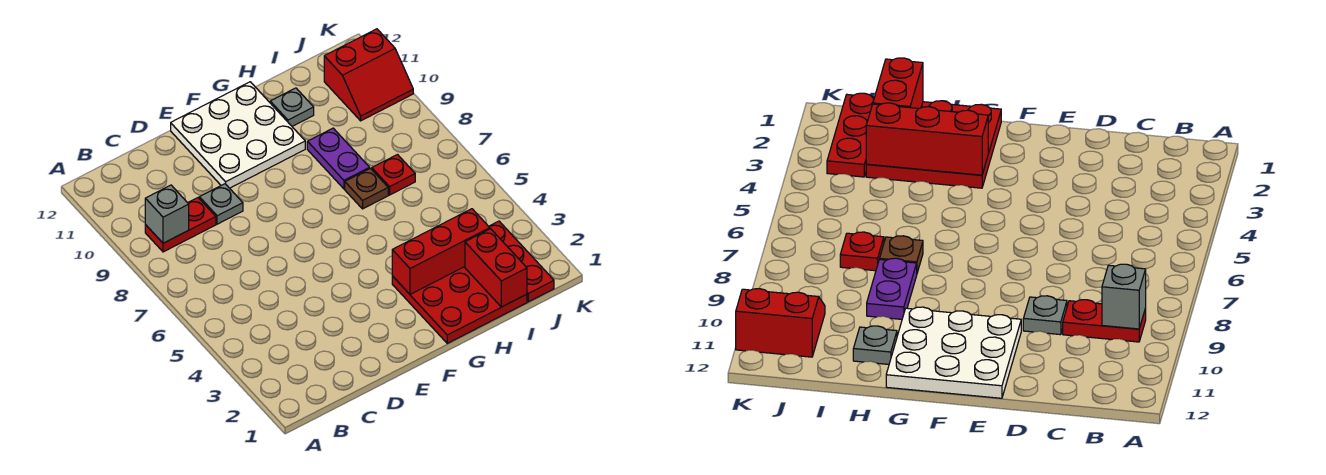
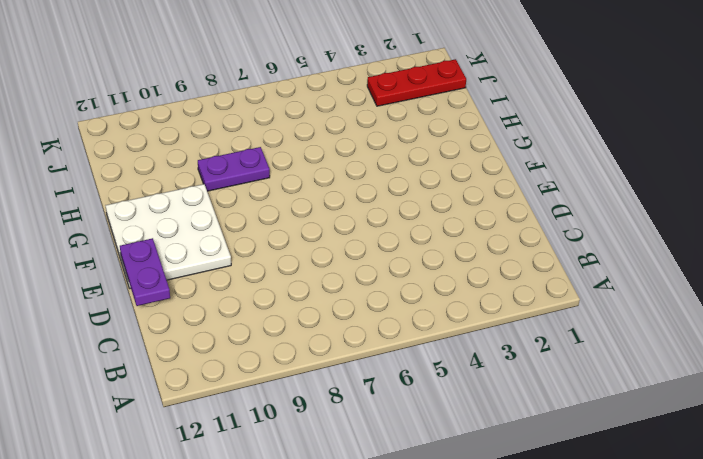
purple plate D12:E12 level 2 -> none
none -> red plate B9:C9 level 1
none -> grey plate D9 level 1
none -> red plate G1:I3 level 1

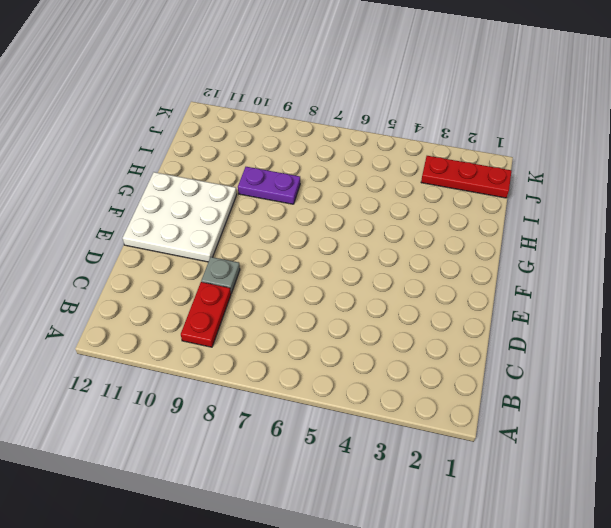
none -> red plate G1:I3 level 1
none -> brown plate H7 level 1
none -> grey plate H11 level 1

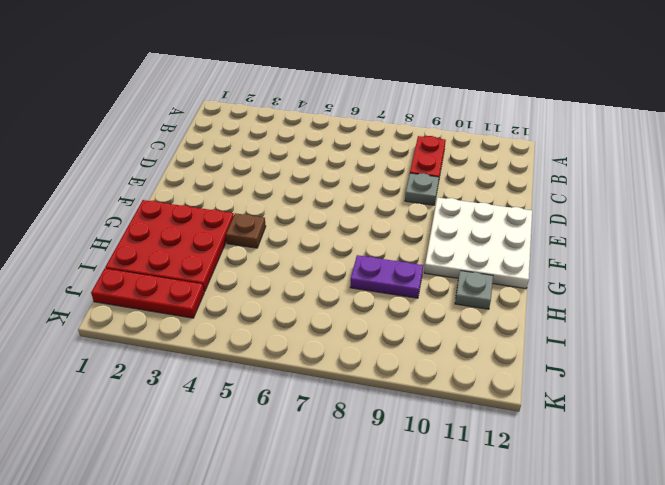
brown plate G4 level 1 -> brown plate H7 level 1
none -> red plate I7 level 1
none -> red slope J10:K11 level 1 top 11
none -> grey brick B9 level 2

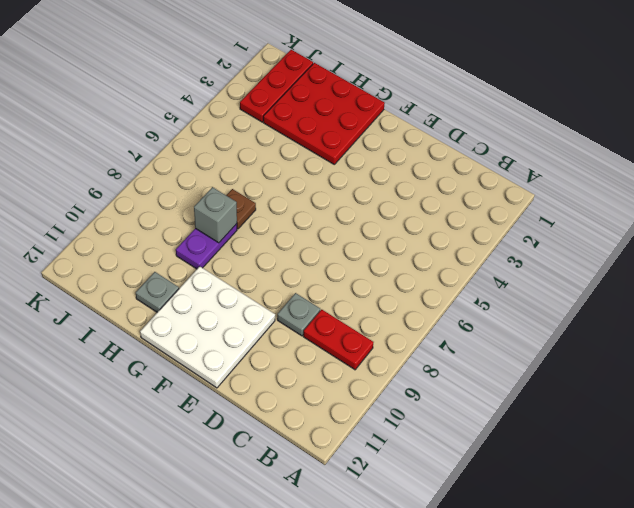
grey brick H8 level 2 -> grey brick B9 level 2
none -> red plate I7 level 1
none -> red slope J10:K11 level 1 top 11
none -> red brick G3:I3 level 2

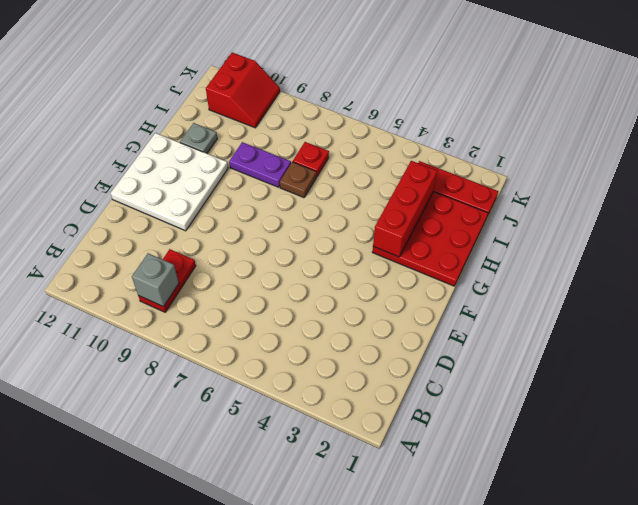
none -> grey plate D9 level 1
none -> red brick I1:I2 level 2

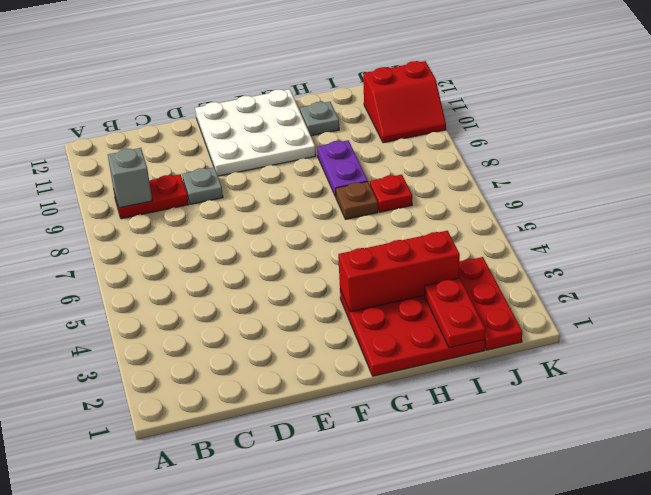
red plate I1:I2 level 2 -> red brick I1:I2 level 2

